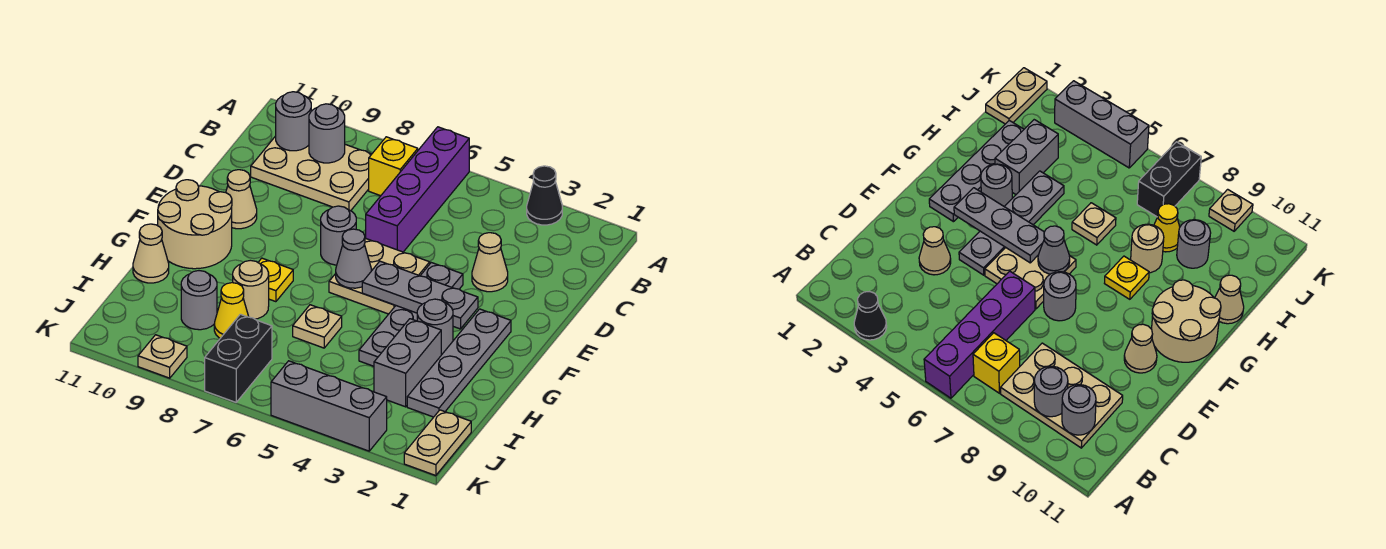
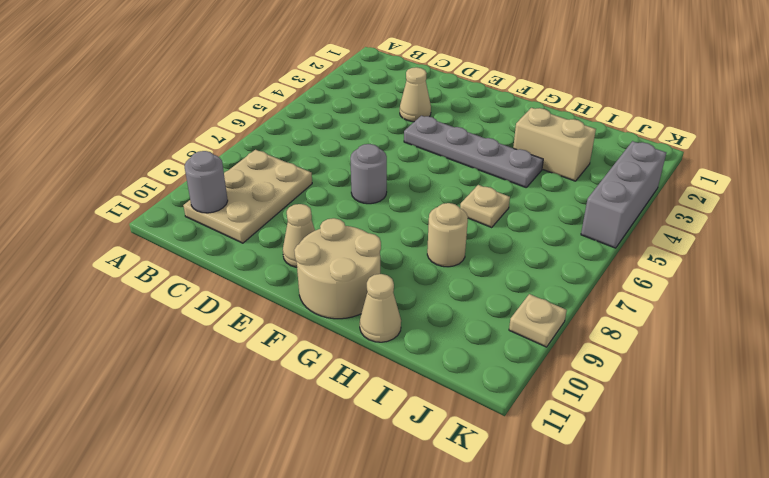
tan brick H3:I3 level 1 -> grey brick H3:I3 level 1
none -> black cone A3 level 1
none -> purple brick A6:D6 level 1
none -> yellow brick B7 level 1

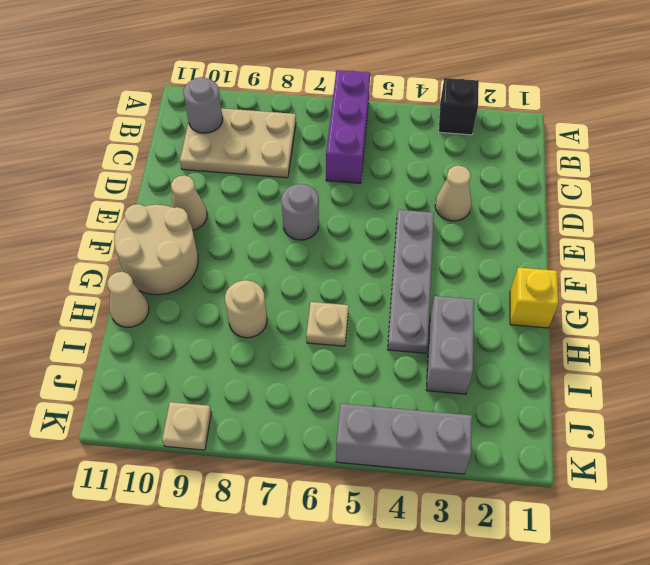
black brick A3 level 1 -> black cone A3 level 1
purple brick A6:C6 level 1 -> purple brick A6:D6 level 1
yellow brick G1 level 1 -> yellow brick B7 level 1
none -> tan plate E5:F6 level 1
none -> grey plate F2:I2 level 1
none -> grey round brick G3 level 1

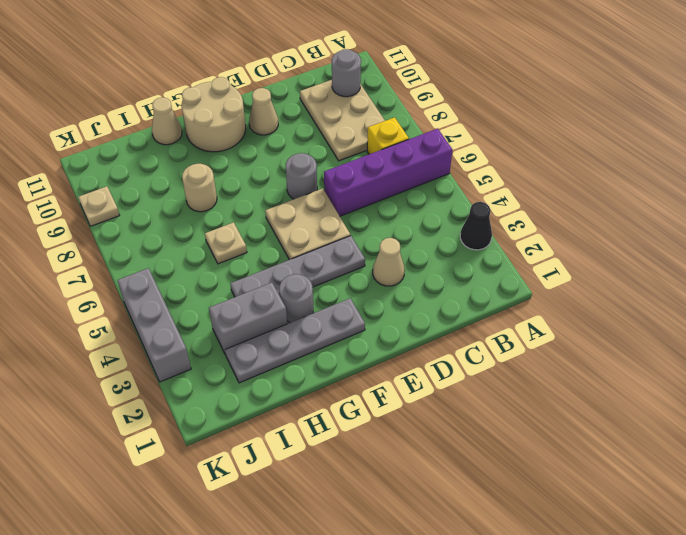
none -> yellow plate G8 level 1
none -> yellow cone I8 level 1
none -> grey round brick I9 level 1

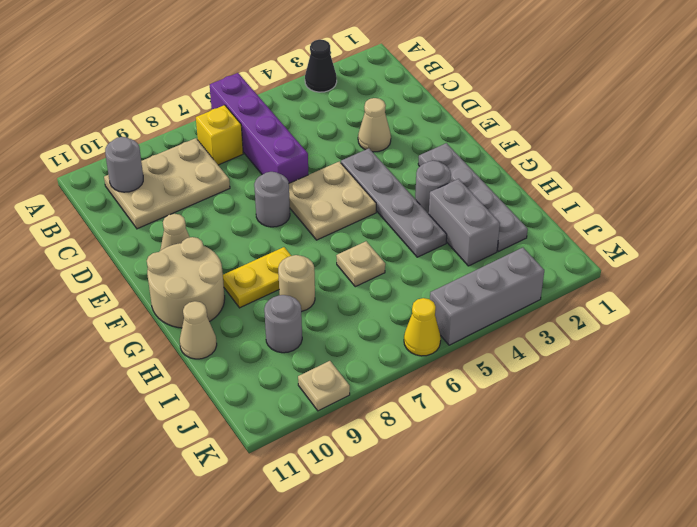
yellow plate G8:G9 level 1 -> yellow plate G8 level 1
yellow cone K6 level 1 -> yellow cone I8 level 1
none -> tan plate J1:K1 level 1
none -> black brick J7:K7 level 1
none -> grey round brick B9 level 2

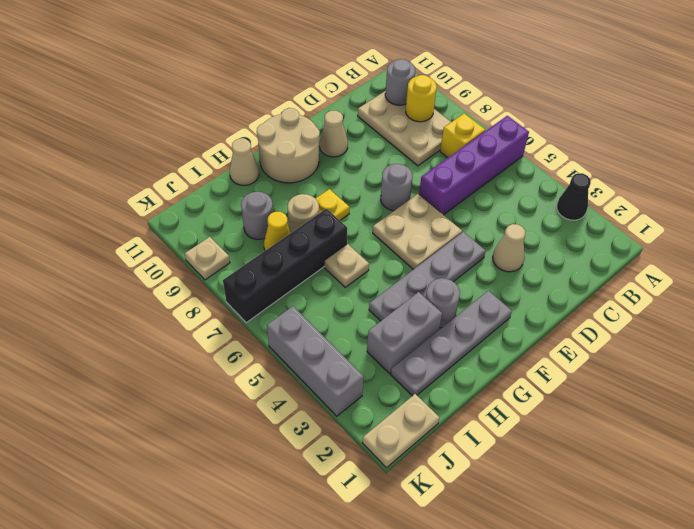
yellow round brick B9 level 2 -> grey round brick B9 level 2
black brick H7:K7 level 1 -> black brick J7:K7 level 1
none -> grey plate F3:F5 level 2
none -> grey cone F6 level 2

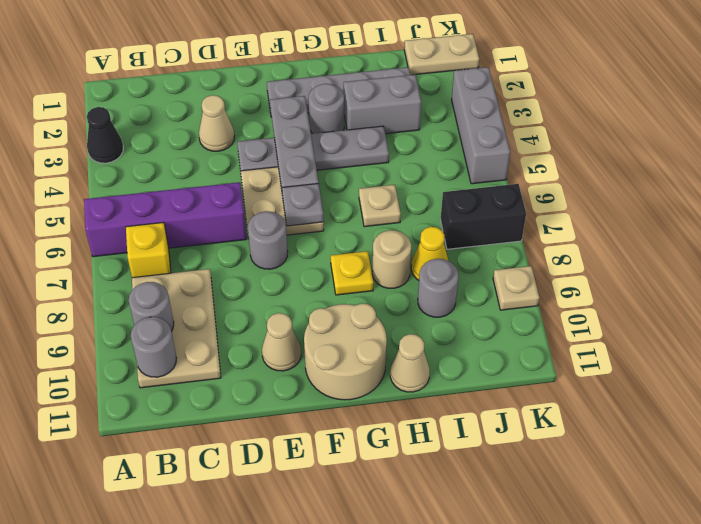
grey plate F6 level 2 -> grey cone F6 level 2

